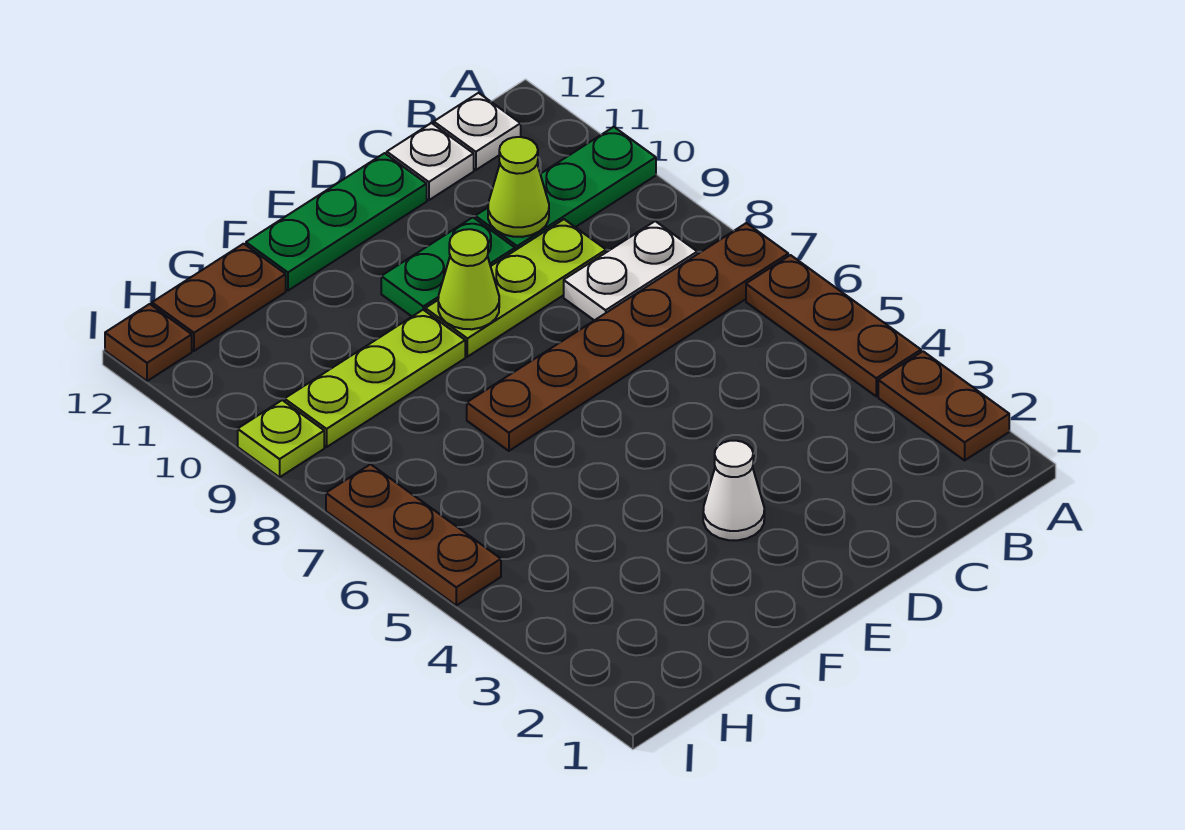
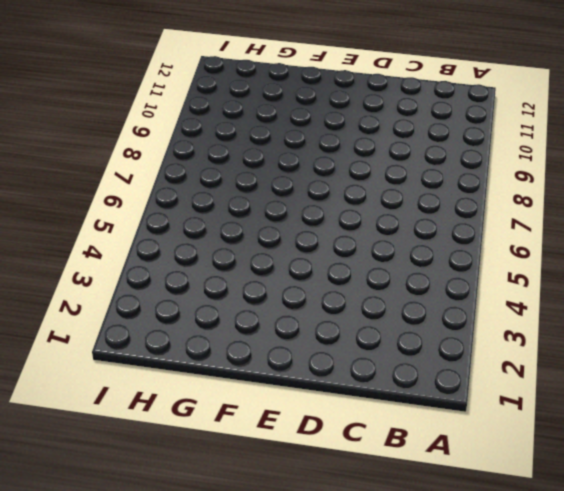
none -> brown plate A2:A3 level 1
none -> brown plate A4:A6 level 1
none -> brown plate A7:F7 level 1

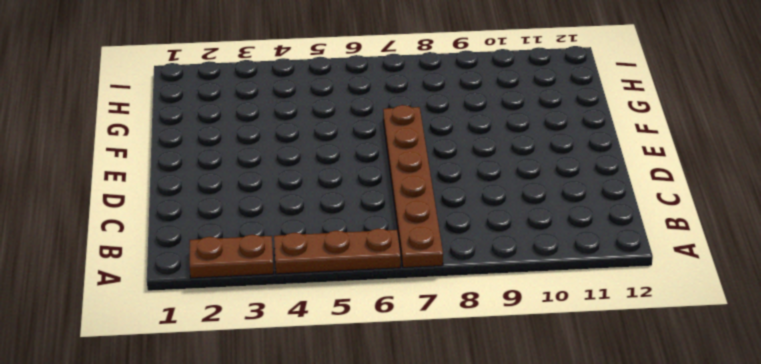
none -> green plate A10:C10 level 1
none -> white plate B8:C8 level 1
none -> white plate B12 level 1

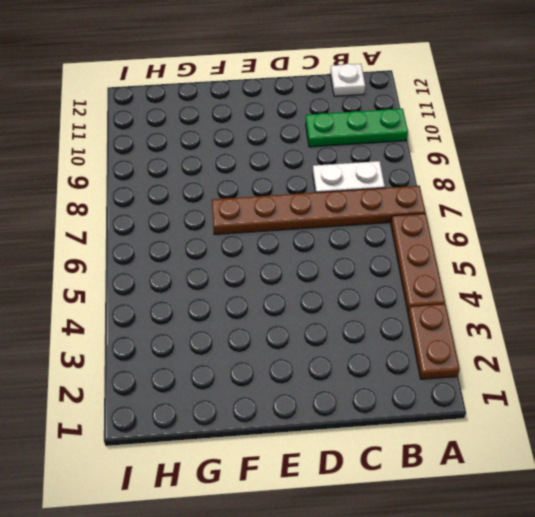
none -> lime plate C9:E9 level 1
none -> white plate C12 level 1
none -> green plate D10:E10 level 1

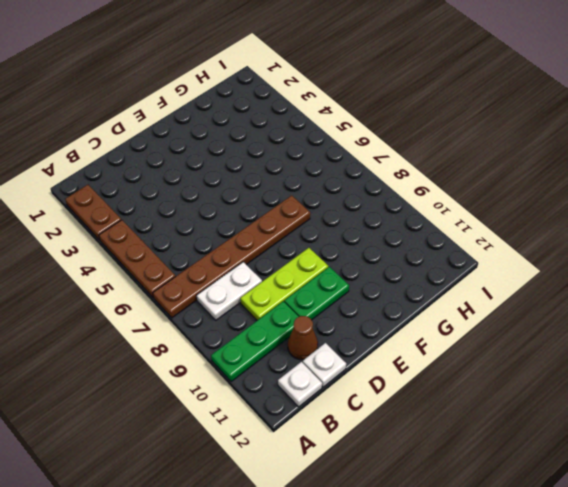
brown cone C11 level 1 -> none
none -> green plate D12:F12 level 1
none -> white cone E3 level 1
none -> lime plate F9:H9 level 1

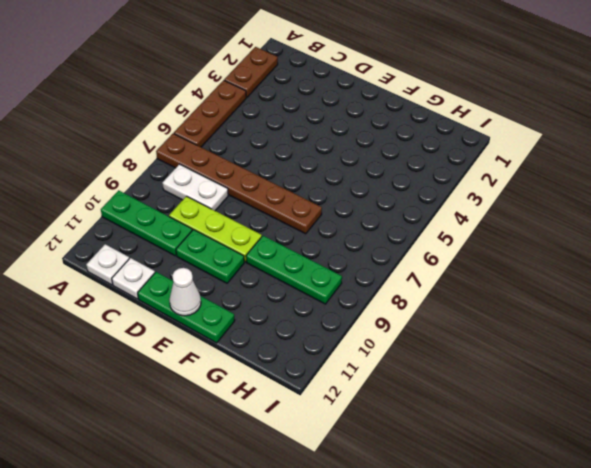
white cone E12 level 2 -> white cone E3 level 1
green plate F9:H9 level 1 -> lime plate F9:H9 level 1
none -> brown plate G12:H12 level 1
none -> brown plate I5:I7 level 1
none -> lime plate I9 level 1

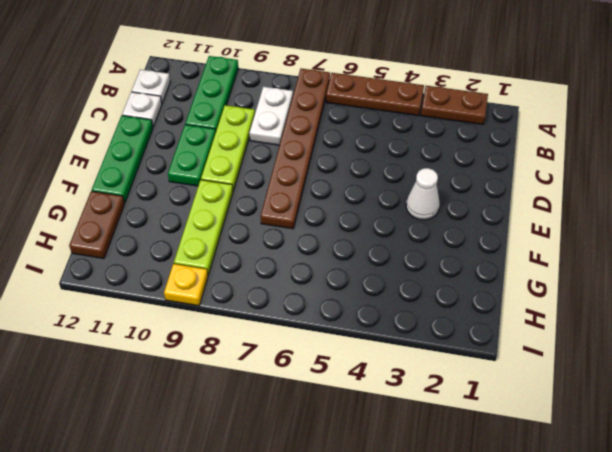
yellow plate I9 level 1 -> lime plate I9 level 1
none -> brown plate I5:I7 level 1
none -> brown plate I12 level 1
none -> lime cone C10 level 2

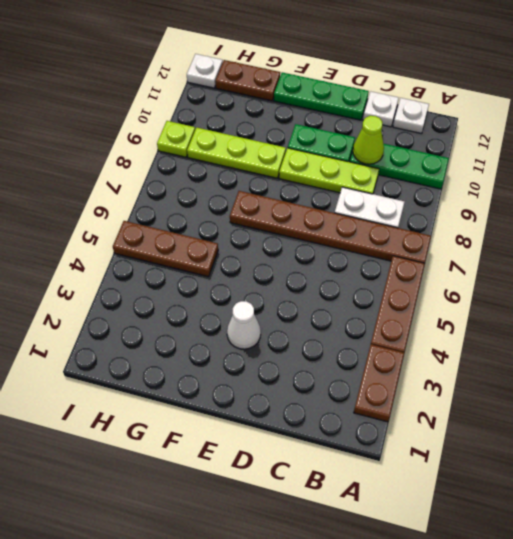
brown plate G5:I5 level 1 -> brown plate I5:I7 level 1
white plate I12 level 1 -> brown plate I12 level 1
none -> lime cone E9 level 2

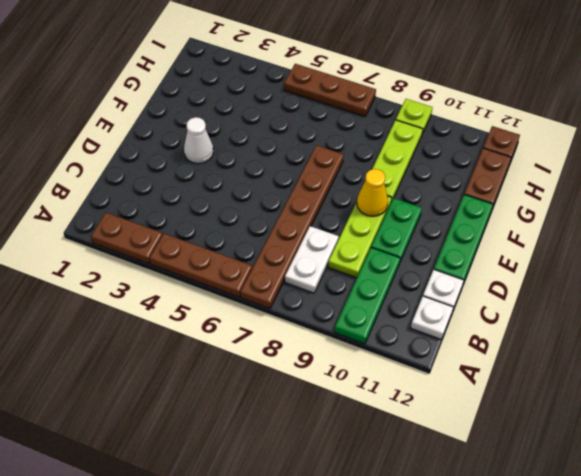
yellow cone E9 level 2 -> lime cone E9 level 2
none -> lime cone C10 level 2

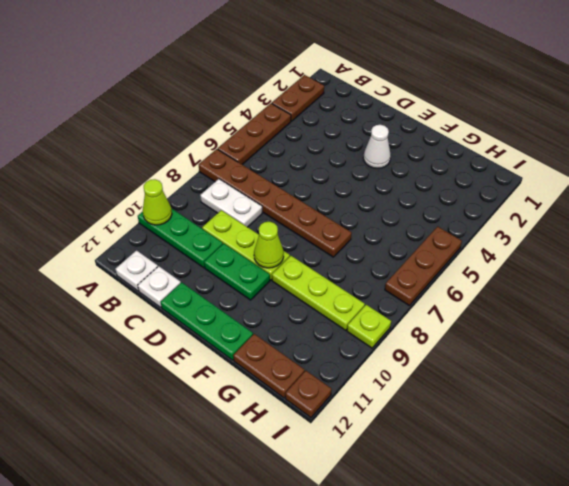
lime cone A10 level 2 -> lime cone C10 level 2

